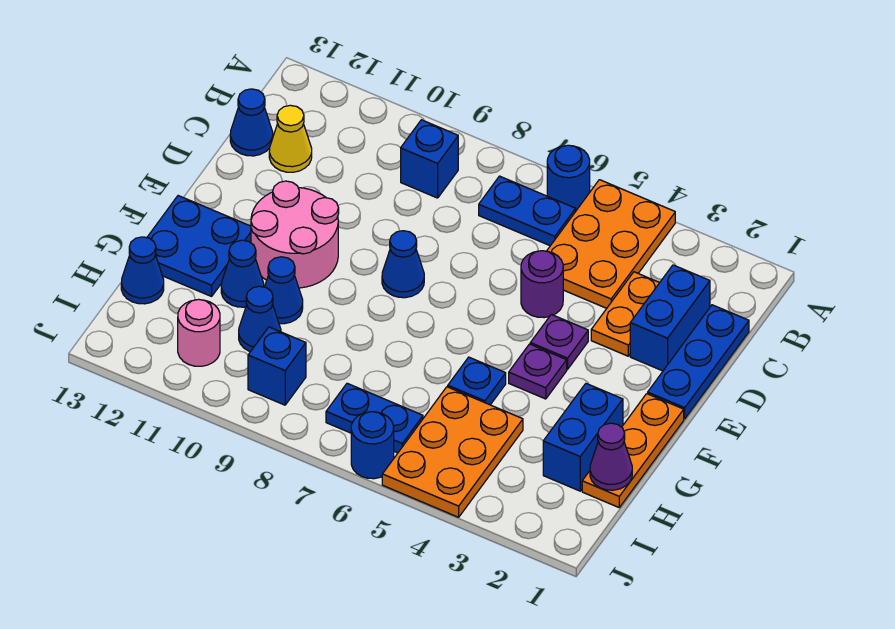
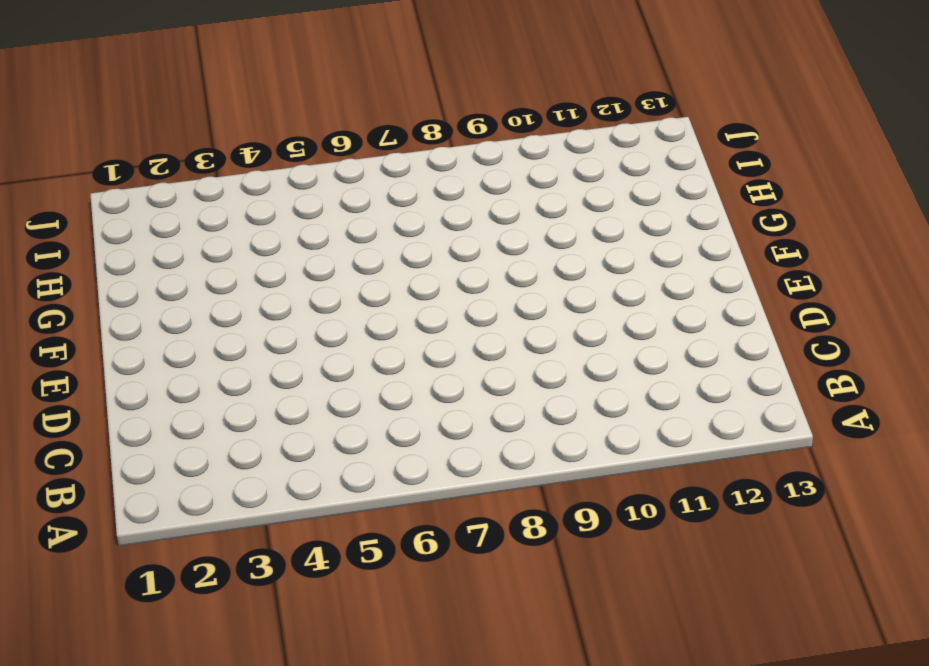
none -> orange plate A4:C5 level 1
none -> blue round brick A6 level 1
none -> blue plate B6:B7 level 1

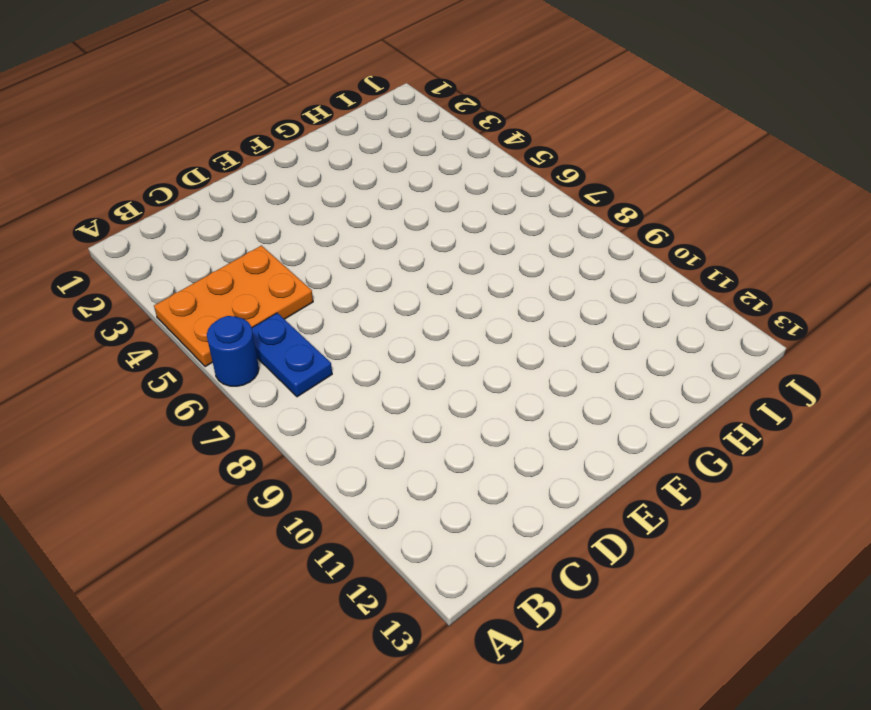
none -> blue brick B9 level 1
none -> blue plate C1:E1 level 1
none -> blue brick C2:D2 level 1

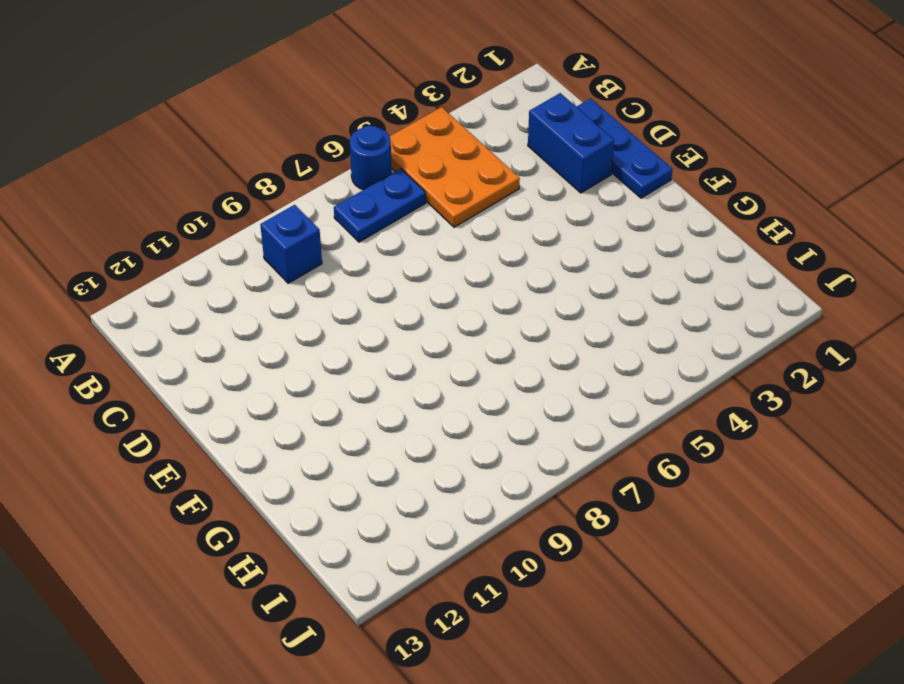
none -> orange plate C3:D3 level 1
none -> yellow cone C12 level 1
none -> blue cone C13 level 1

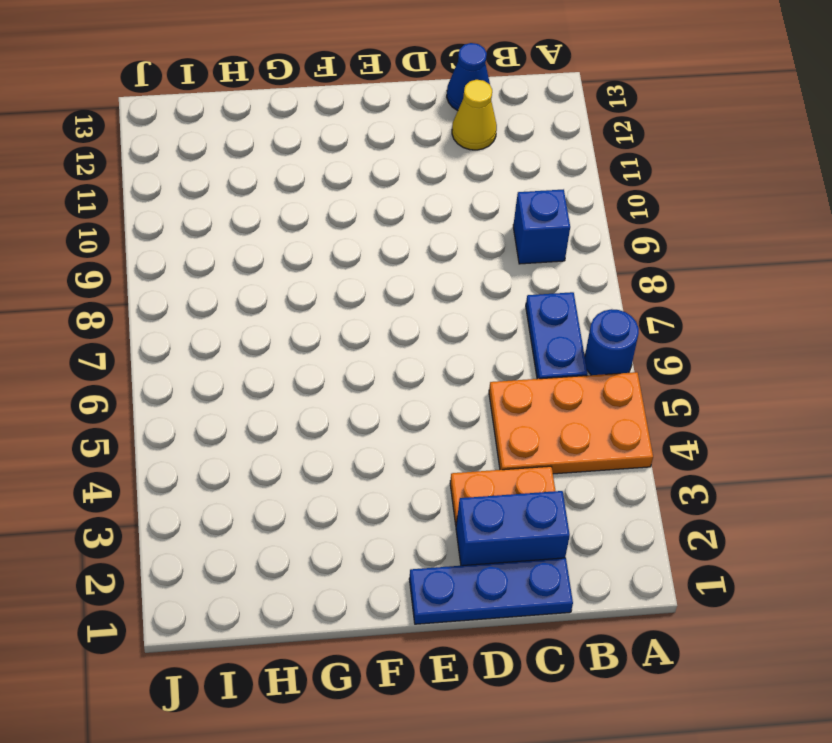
none -> purple round brick D5 level 1
none -> purple plate E4 level 1
none -> blue cone E8 level 1

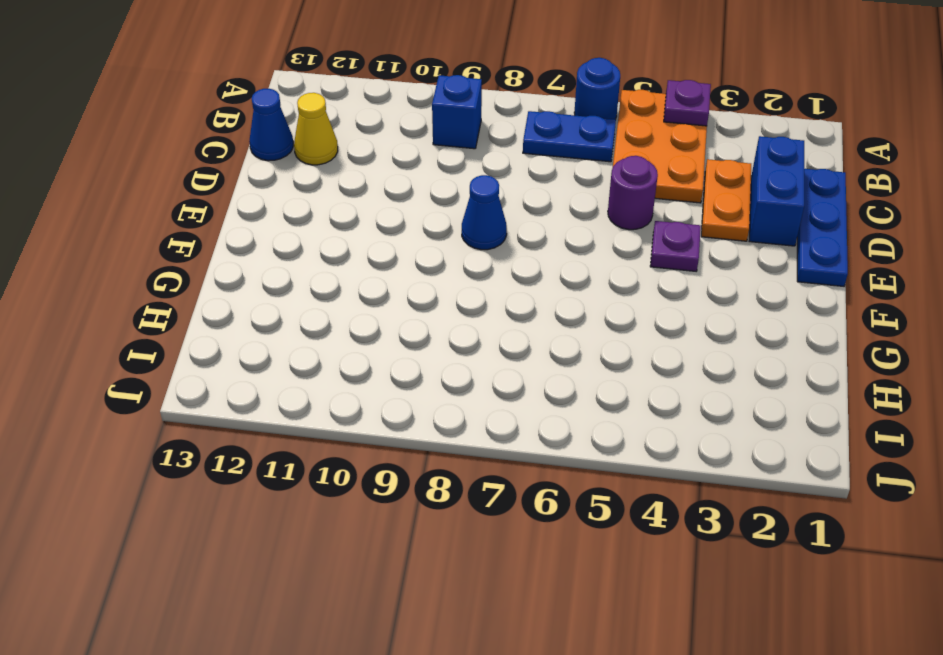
purple plate A4 level 2 -> purple plate F4 level 1
none -> pink round brick E10:F11 level 1
none -> orange plate F1:H1 level 1
none -> blue plate F12:G13 level 1

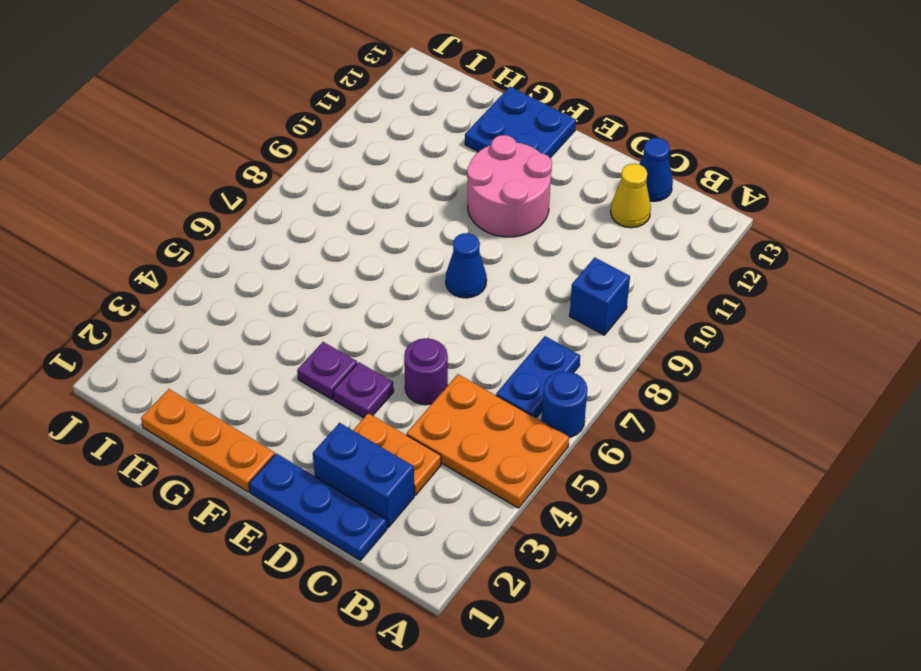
none -> blue brick G2:H2 level 1
none -> blue plate G5 level 1
none -> blue cone G10 level 1

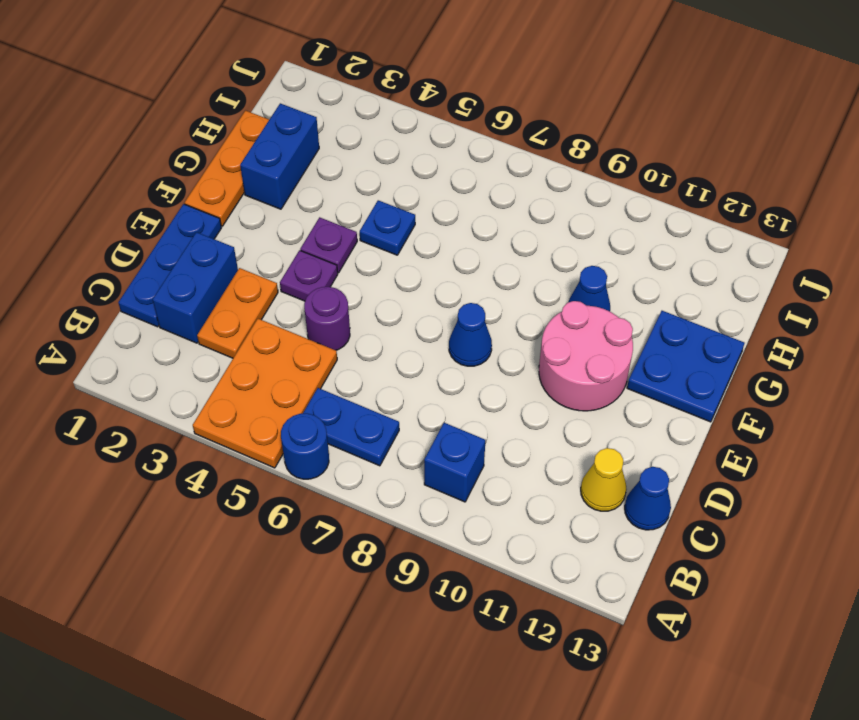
none -> blue cone G11 level 1
none -> orange plate H4:J5 level 1
none -> blue cone H10 level 1

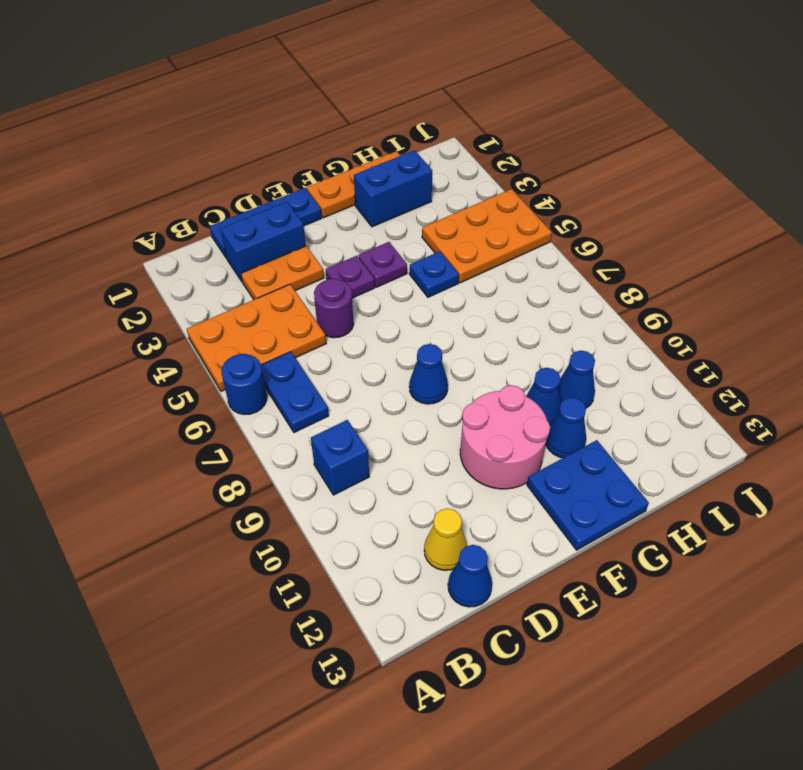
none -> blue cone H13 level 1
none -> blue plate I6:I7 level 1
none -> blue brick I9 level 1

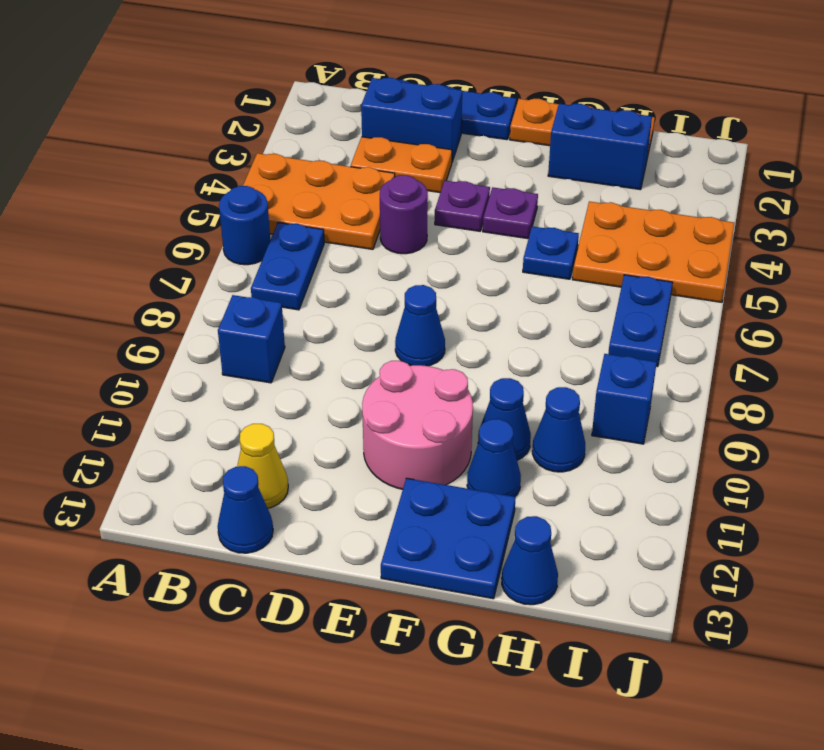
none -> pink round brick I11 level 1
none -> blue round brick J6 level 1
none -> purple cone H1 level 2

